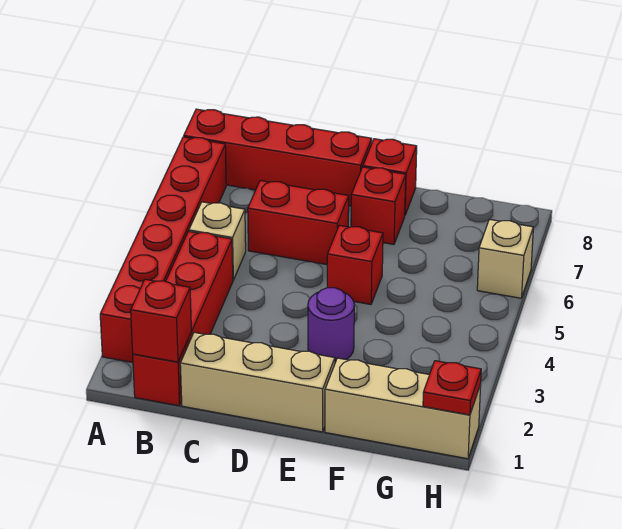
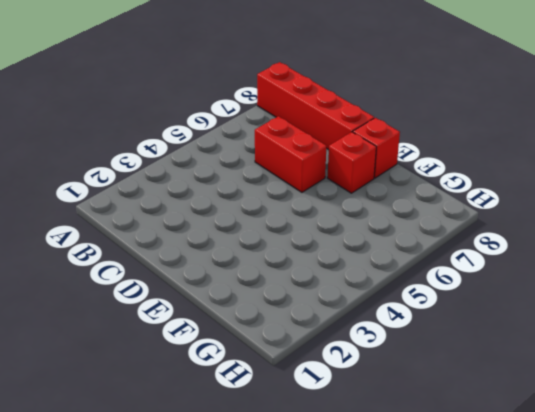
none -> red brick A2:A7 level 1
none -> red brick B1:B4 level 1
none -> tan brick B5 level 1

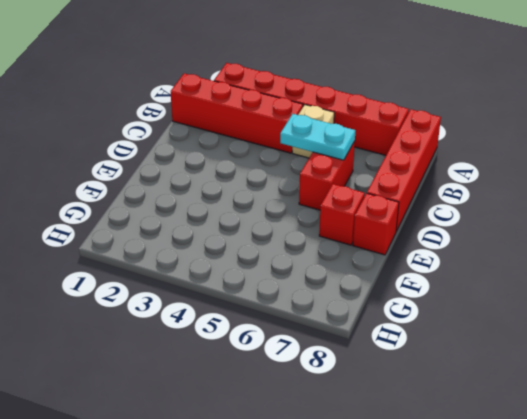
cyan plate C5:C6 level 2 -> none
none -> tan brick C1:E1 level 1
none -> purple round brick E3 level 1
none -> red brick E5 level 1

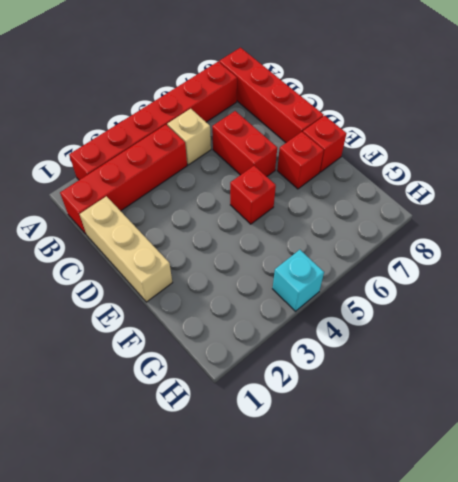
cyan brick H4 level 1 -> none
none -> purple round brick E3 level 1
none -> tan brick F1:H1 level 1
none -> tan brick H6 level 1

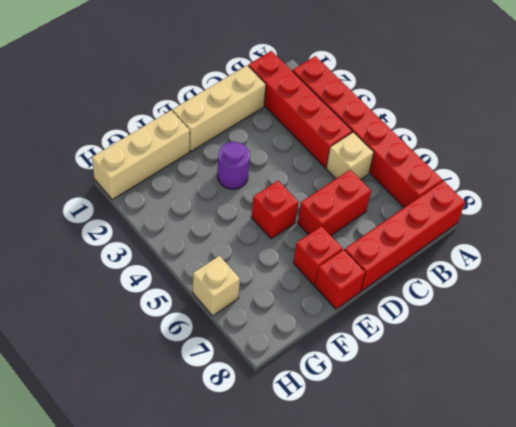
none -> red brick B1 level 2
none -> red plate H1 level 2

